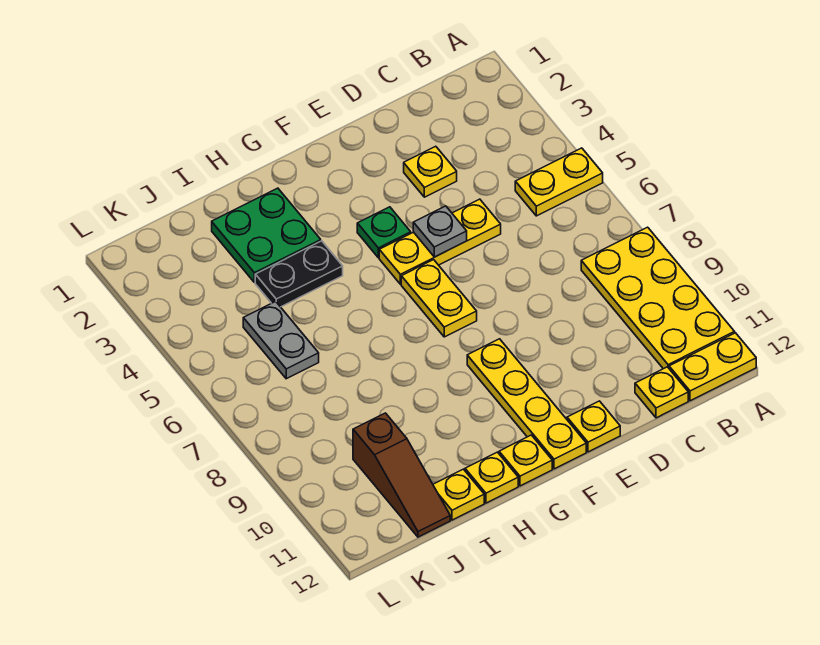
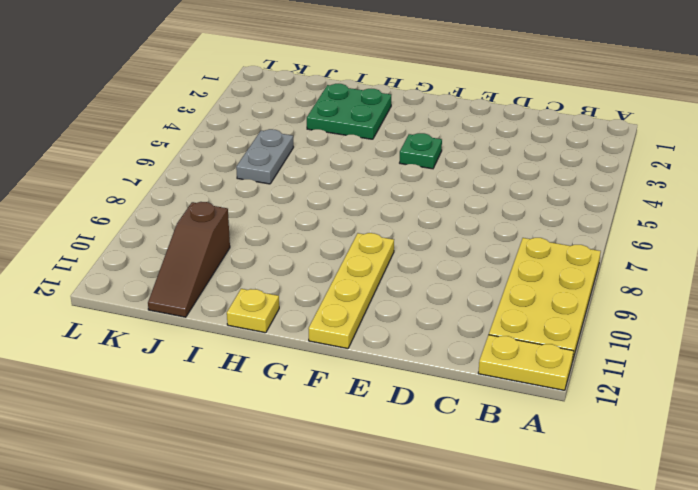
none -> yellow plate A5:B5 level 1
none -> yellow plate C12 level 1
none -> yellow plate D3 level 1

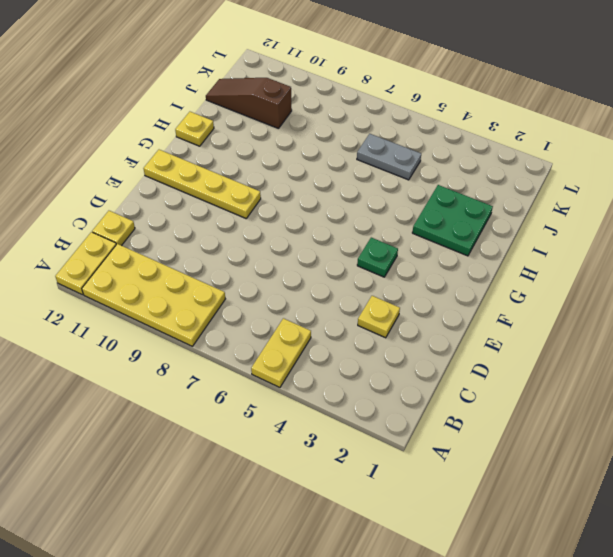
none -> yellow plate D5:F5 level 1
none -> yellow plate E12 level 1
none -> yellow plate F6:F7 level 1

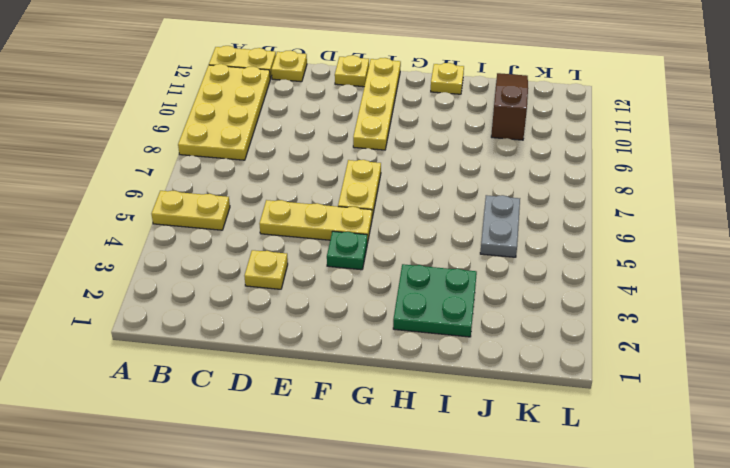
none -> yellow plate G12 level 1
none -> black plate H4:I4 level 1
none -> yellow plate I12 level 1

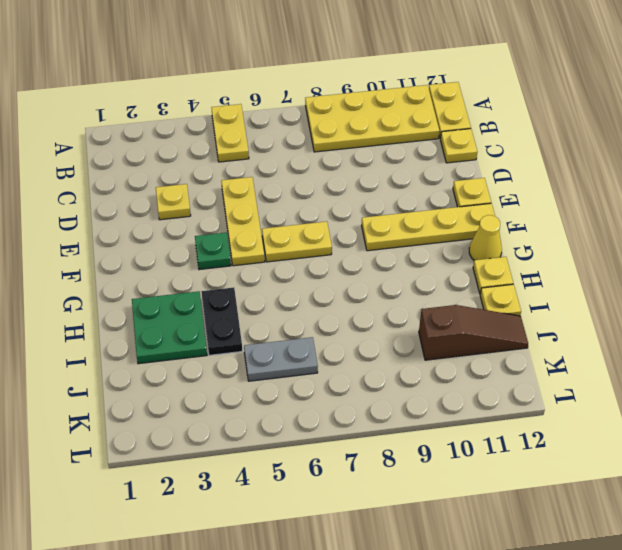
yellow cone G12 level 1 -> yellow plate G12 level 1
none -> grey plate E5 level 2

